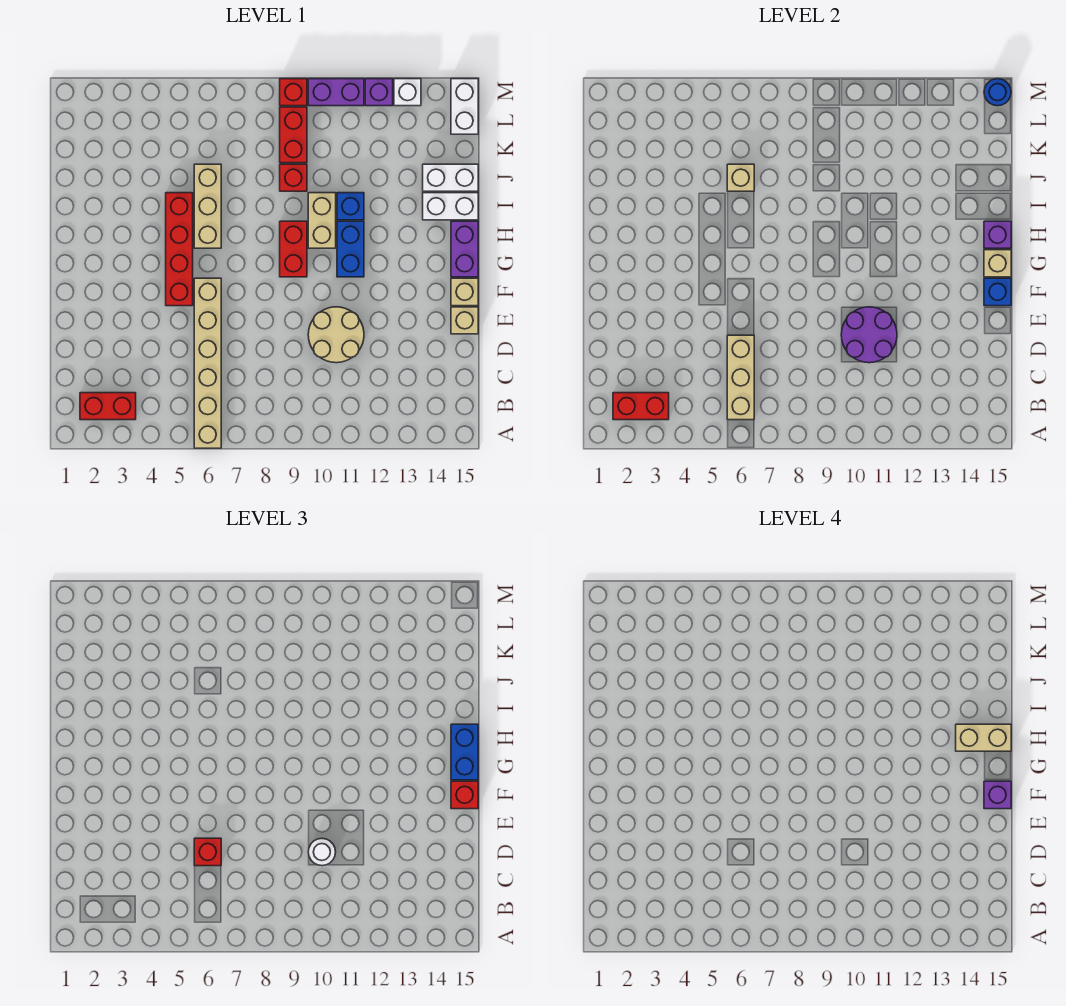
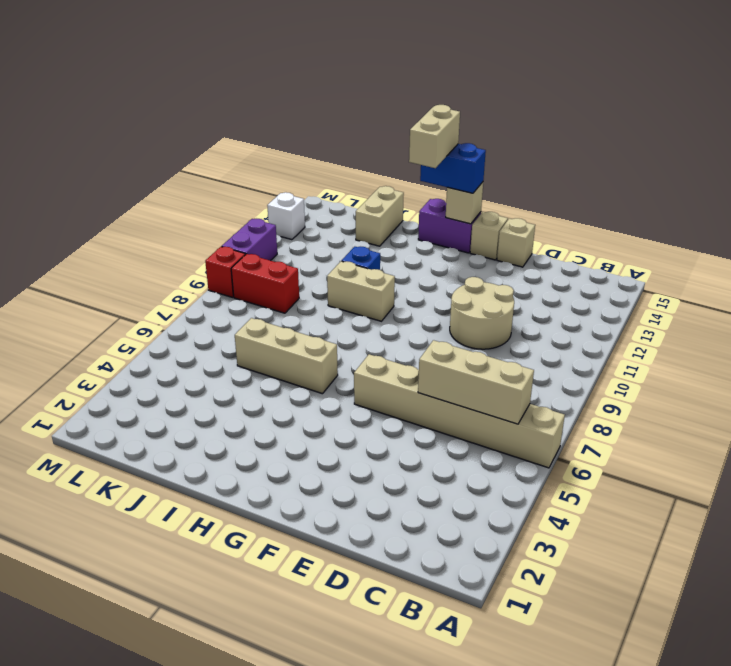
tan brick J14:J15 level 1 -> white brick J14:J15 level 1
none -> red brick B2:B3 level 1
none -> red brick F5:I5 level 1
none -> red brick G9:H9 level 1
none -> blue brick G11:H11 level 1

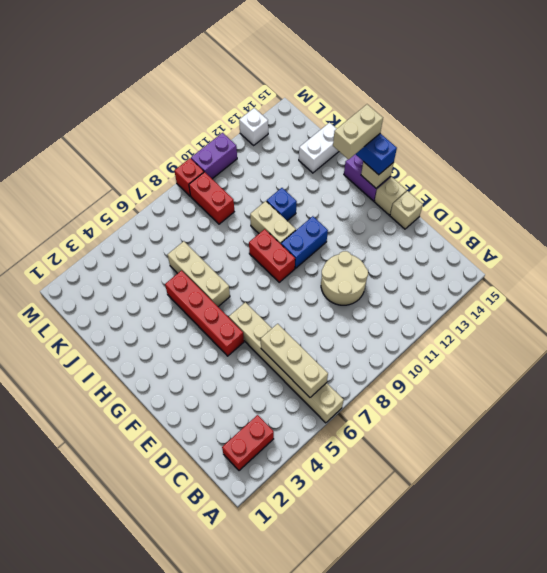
blue brick G10:G11 level 1 -> blue brick G11:H11 level 1
none -> white brick I14:I15 level 1
none -> red brick J9 level 1
none -> white brick L15:M15 level 1
none -> purple brick M12 level 1

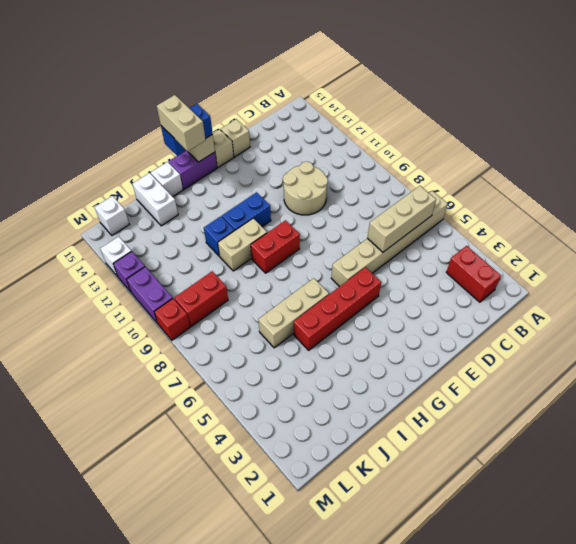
white brick I15 level 1 -> white brick I14:I15 level 1
white brick L15 level 1 -> white brick L15:M15 level 1
none -> red brick J9 level 1
none -> red brick B2:B3 level 2
none -> purple round brick D10:E11 level 2
none -> blue brick F15 level 2

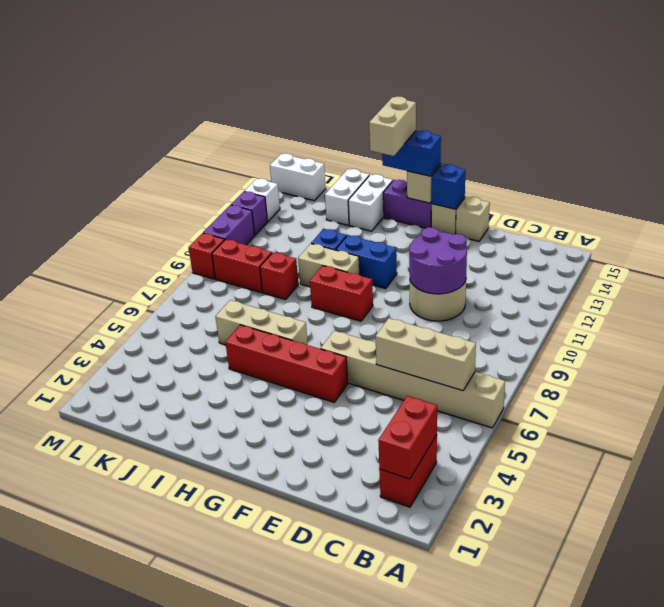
none -> purple brick H15 level 2
none -> tan brick J6 level 2
none -> blue round brick M15 level 2
none -> red brick D6 level 3

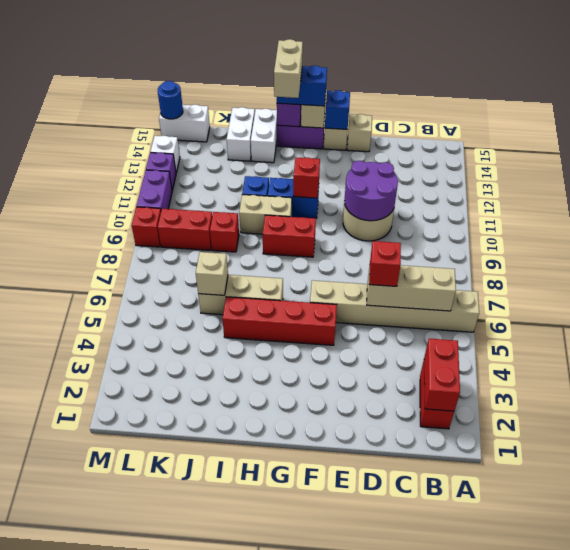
red brick G11 level 2 -> red brick F15 level 3
none -> white round brick D10 level 3
none -> purple brick F15 level 4

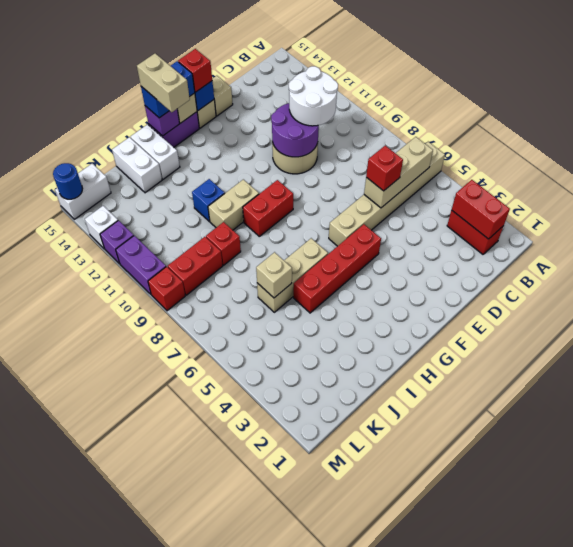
white round brick C10:D11 level 3 -> white round brick D10 level 3
none -> blue brick G11:H11 level 1
none -> purple brick F15 level 4

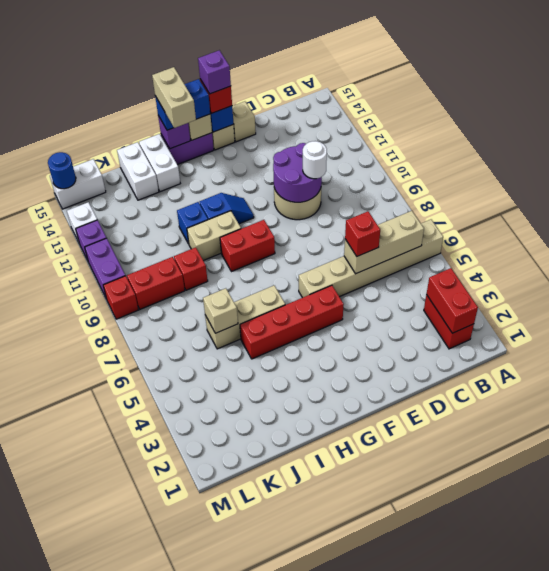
blue slope G11:H11 level 1 top H -> blue brick G11:H11 level 1

